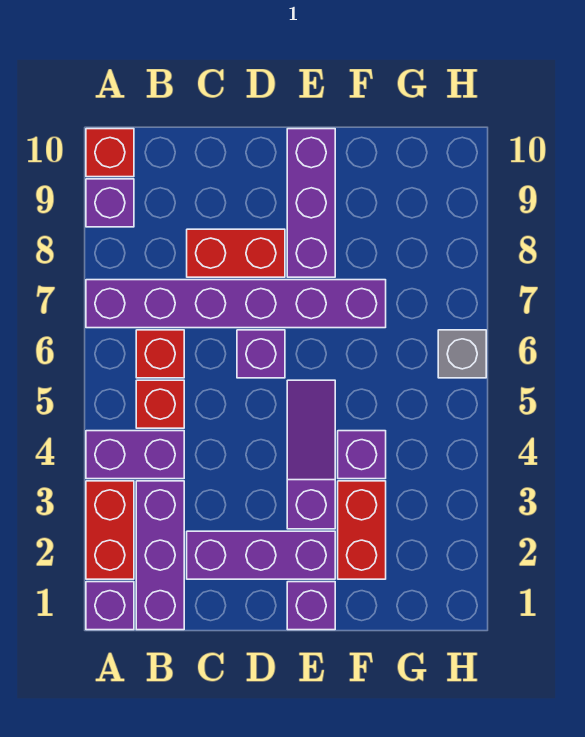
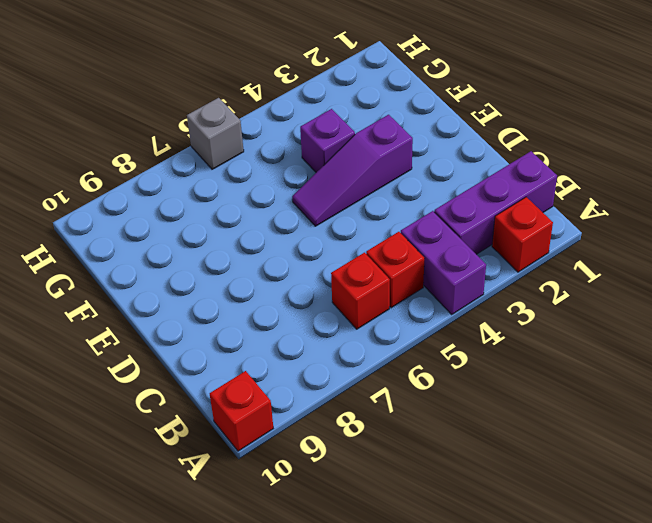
red brick A2 level 1 -> red brick A2:A3 level 1
none -> purple brick A1 level 1
none -> purple brick A7:F7 level 1
none -> purple brick A9 level 1

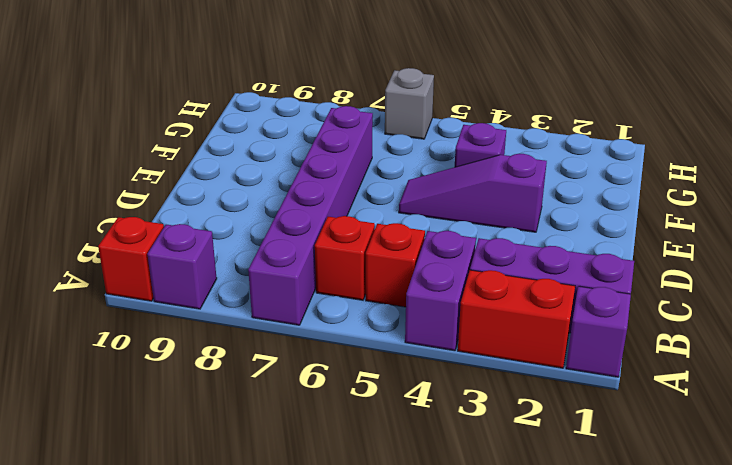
none -> purple brick C2:E2 level 1
none -> red brick C8:D8 level 1
none -> purple brick D6 level 1

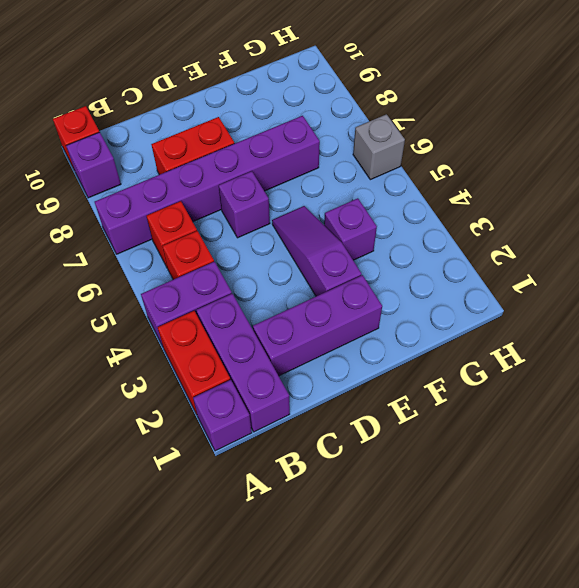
none -> purple brick E1 level 1
none -> purple brick E8:E10 level 1
none -> red brick F2:F3 level 1

